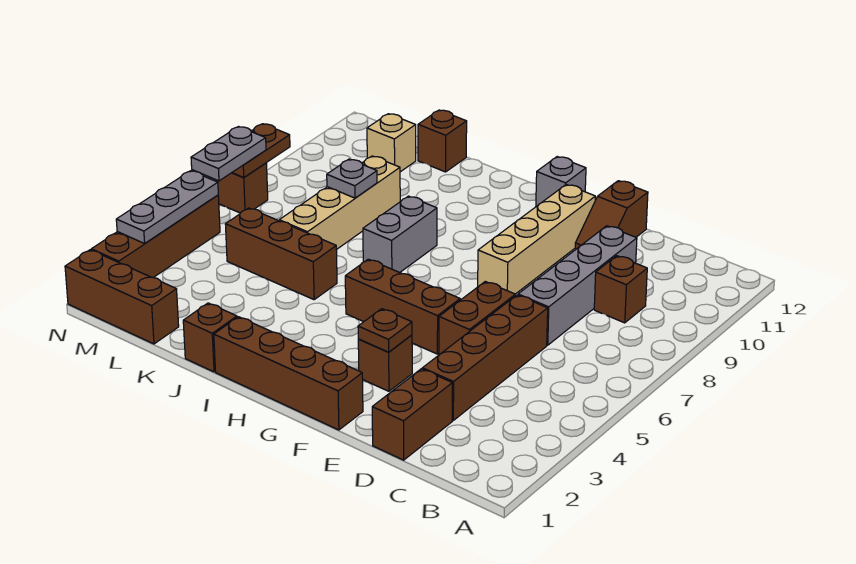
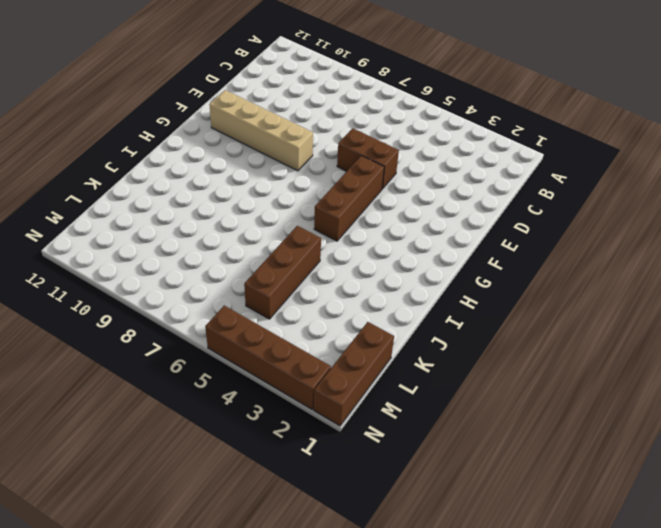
none -> brown brick C9 level 1
none -> brown brick D1:D2 level 1
none -> brown brick D3:D6 level 1

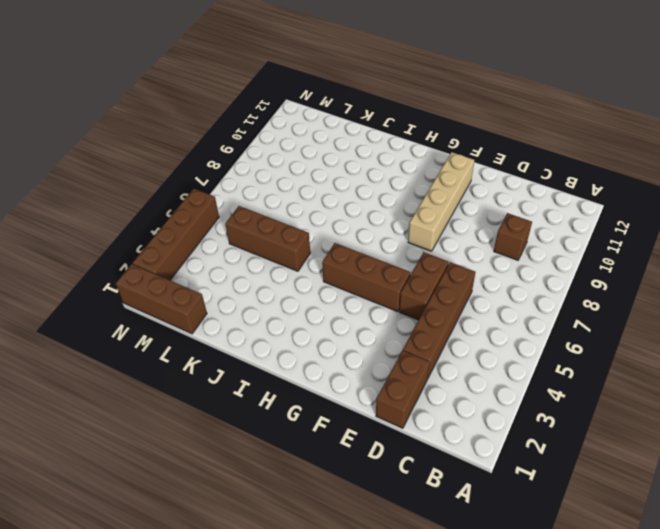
none -> grey brick D7:D10 level 1
none -> brown slope E11:E12 level 1 top 12
none -> brown brick F1:I1 level 1

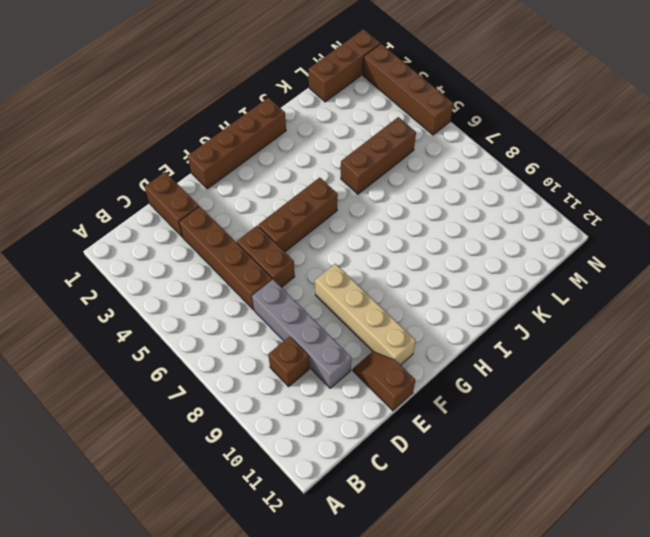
none -> brown brick F3 level 1
none -> grey brick G12 level 1
none -> grey brick I7:I8 level 1

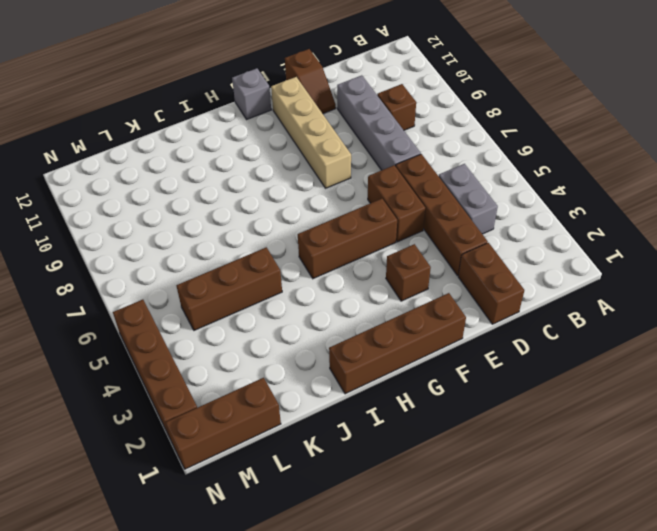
grey brick C4:C5 level 1 -> grey brick I7:I8 level 1
none -> brown brick J1 level 1
none -> tan brick K6:K9 level 1
none -> brown brick K12 level 1

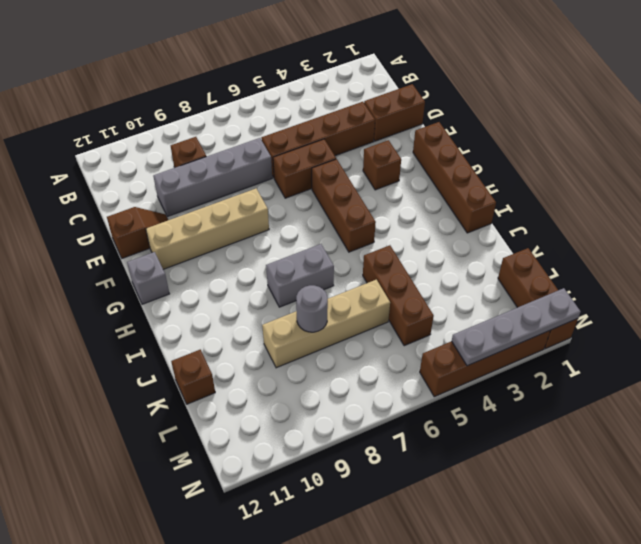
grey round brick K8 level 2 -> grey plate K8 level 2
grey plate N1:N4 level 2 -> grey plate N3:N5 level 2
none -> brown brick J1 level 1
none -> tan brick L11 level 1
none -> brown brick N7 level 1

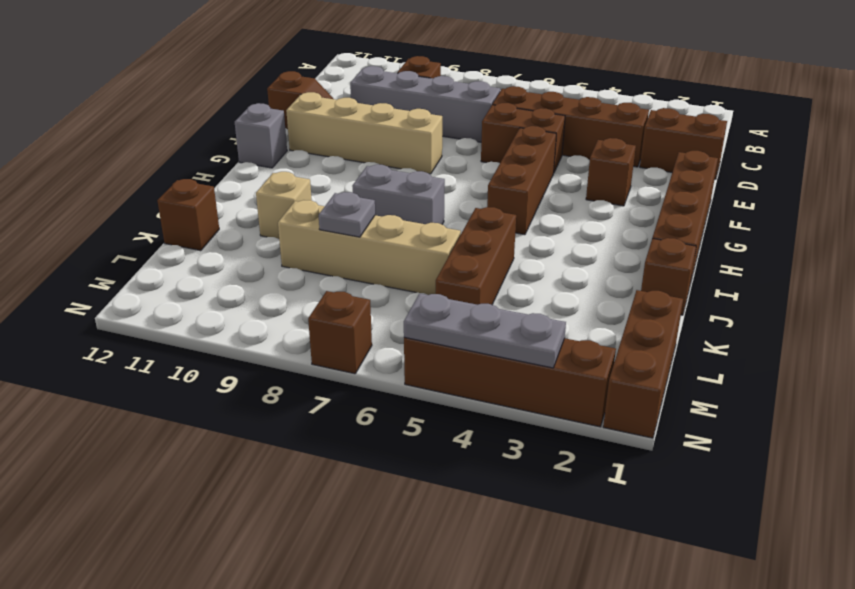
tan brick J10 level 1 -> tan brick L11 level 1
none -> brown plate F3 level 2
none -> brown plate N7:N8 level 2
none -> grey plate N6:N7 level 3

